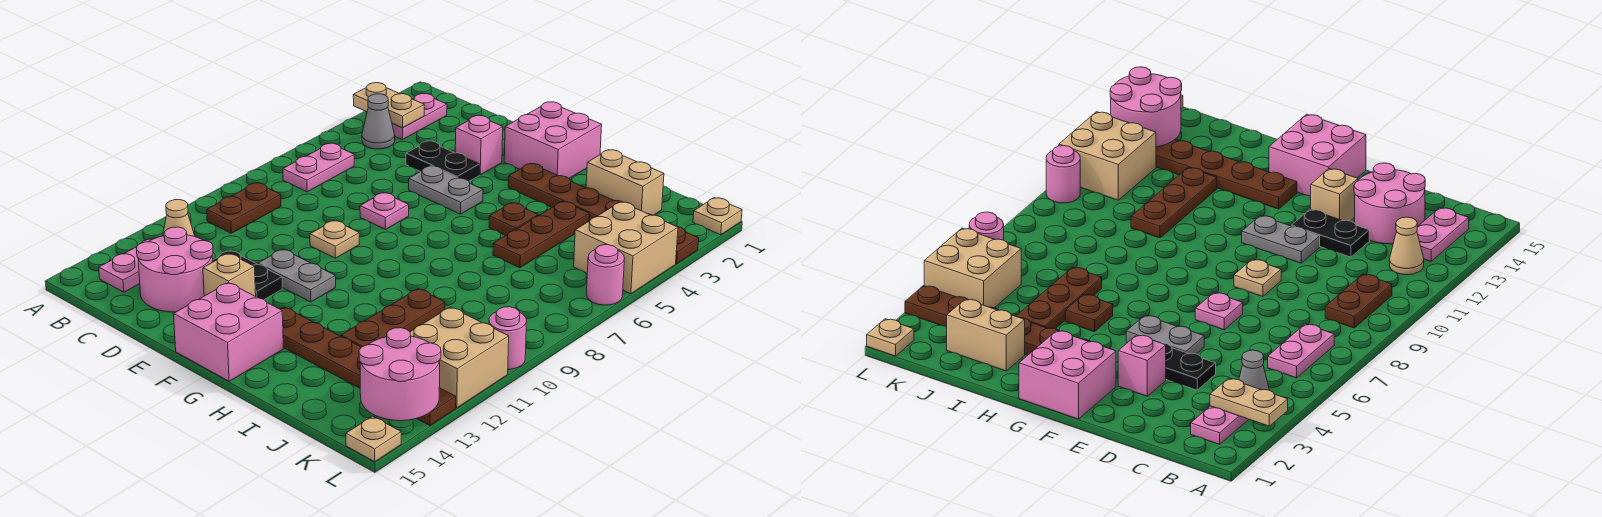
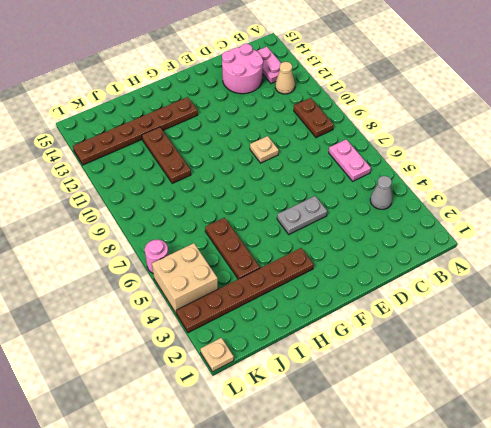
none -> pink plate B2:B3 level 1
none -> black plate D4:E4 level 1
none -> black plate D12:E12 level 1
none -> pink brick E3 level 1

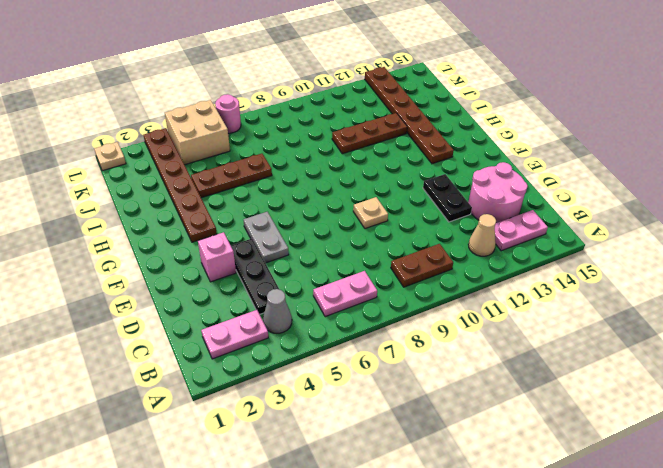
black plate C4:E4 level 1 -> black plate D4:E4 level 1
none -> pink plate E7 level 1
none -> grey plate E11:F11 level 1
none -> tan brick E13 level 1
none -> pink brick F1:G2 level 1

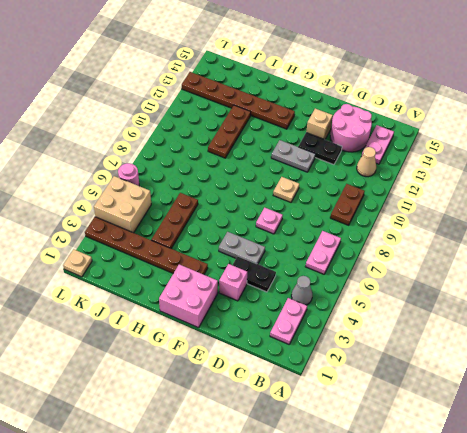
none -> pink brick F14:G15 level 1
none -> brown plate H5 level 1
none -> tan brick I2:J2 level 1
none -> tan brick K11:L12 level 1

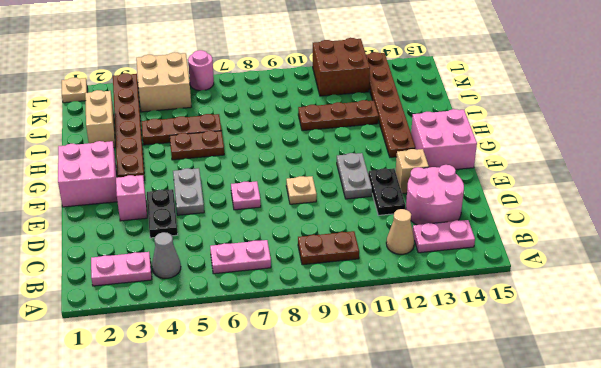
brown plate H5:H6 level 1 -> brown plate H5 level 1
brown brick K11:L12 level 1 -> tan brick K11:L12 level 1
none -> pink round brick L10 level 1
none -> tan plate L15 level 1
none -> tan plate A3:B3 level 2
none -> pink round brick K13:L14 level 2

